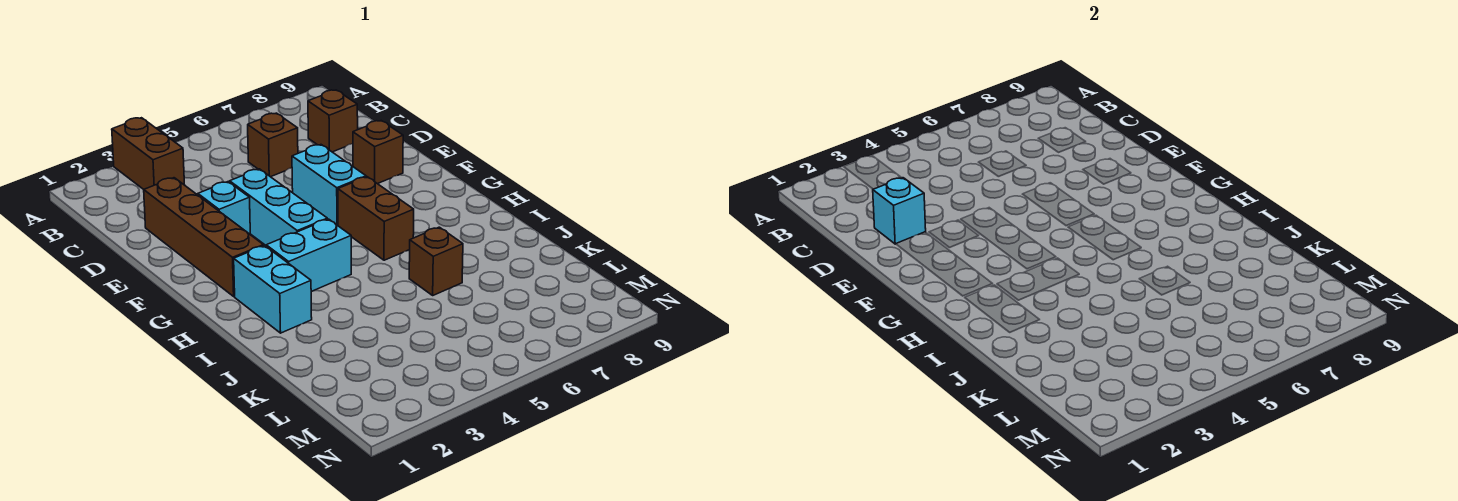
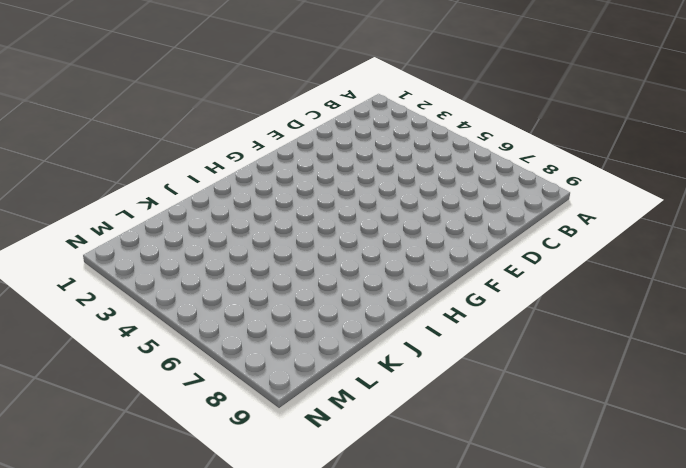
none -> brown brick A3:B3 level 1
none -> brown brick C6 level 1
none -> brown brick C8 level 1

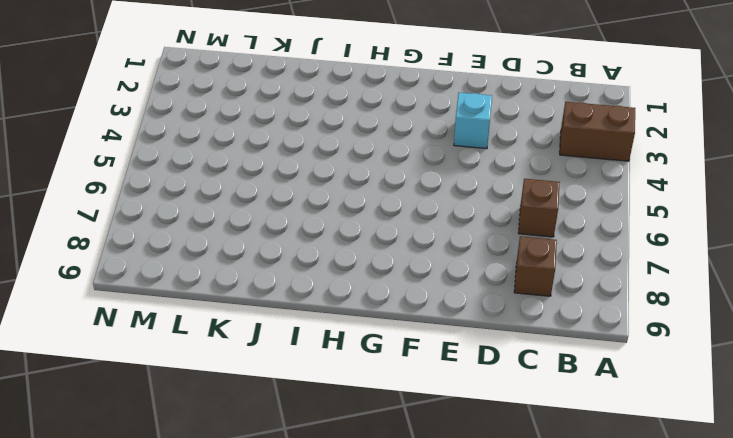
none -> brown brick D2:G2 level 1
none -> cyan brick E4:G4 level 1
none -> cyan brick E6:F6 level 1

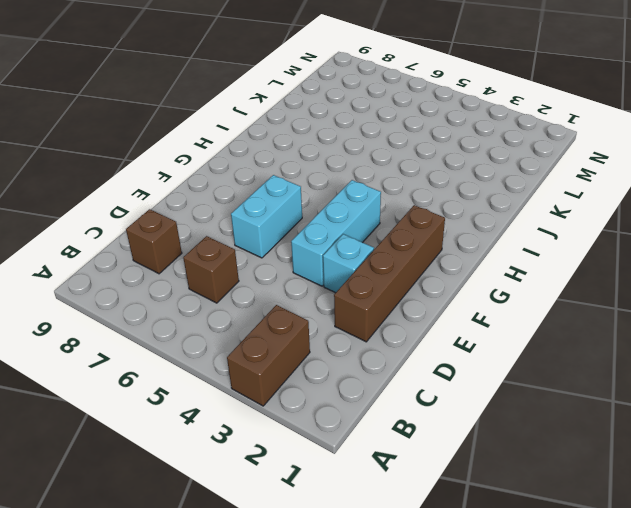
none -> brown brick E8 level 1
none -> brown brick G6:H6 level 1
none -> cyan brick H2:I2 level 1

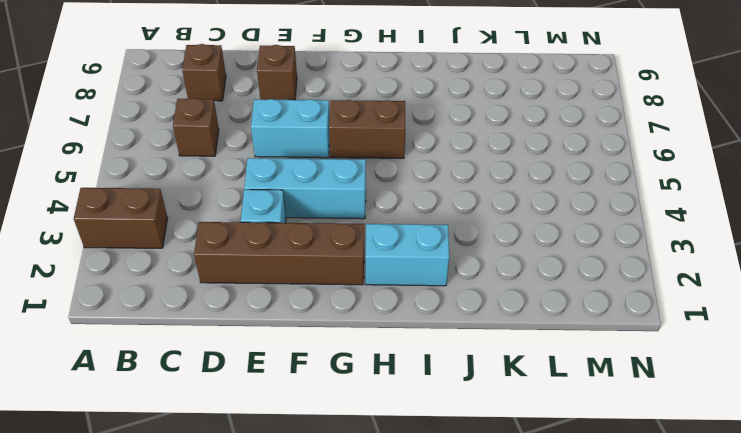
none -> cyan brick H3:H4 level 1
none -> brown brick J6 level 1
none -> cyan brick D2 level 2

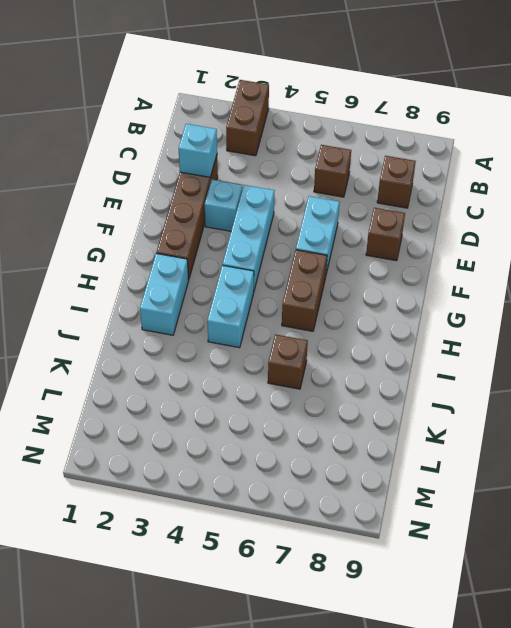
cyan brick H4:I4 level 1 -> cyan brick H3:H4 level 1

